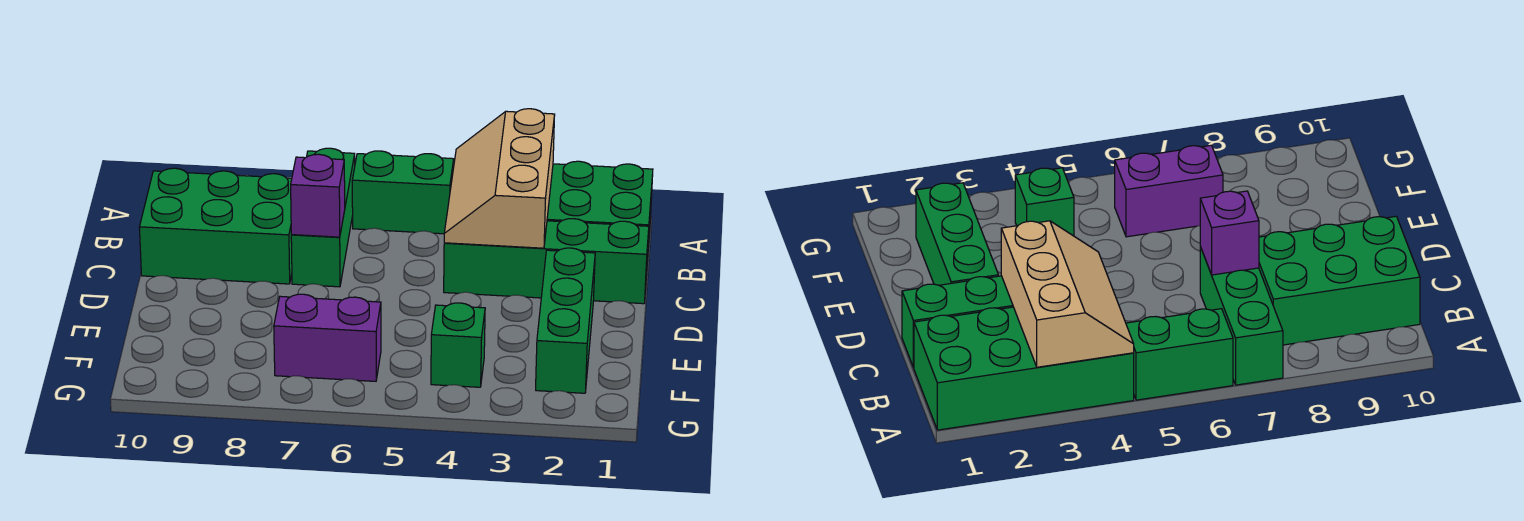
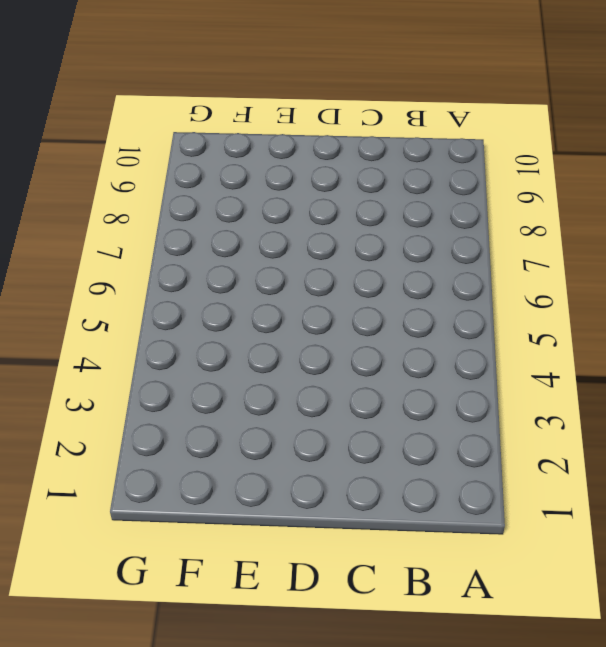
none -> green brick A1:B4 level 1
none -> green brick A5:A6 level 1

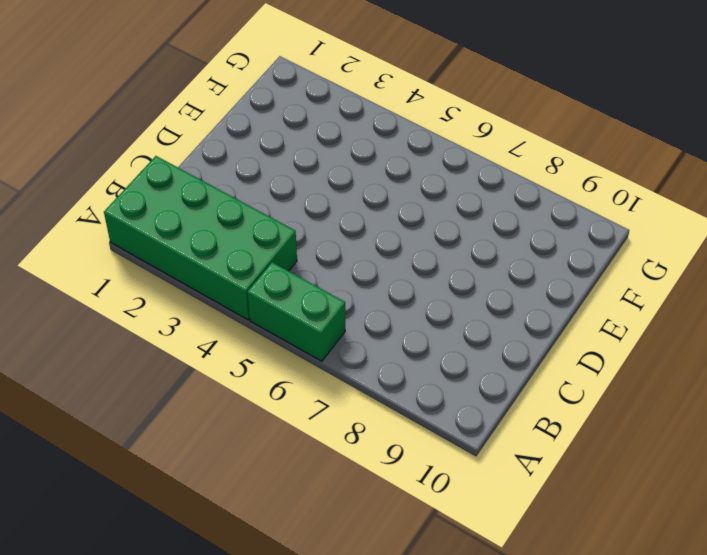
none -> green brick A7:C7 level 1
none -> green brick B8:C10 level 1

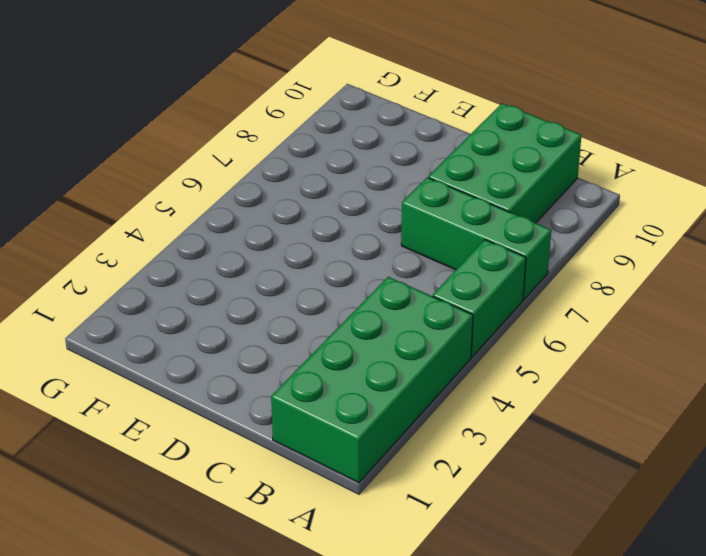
none -> green brick C1:C4 level 1
none -> green brick D2:F2 level 1

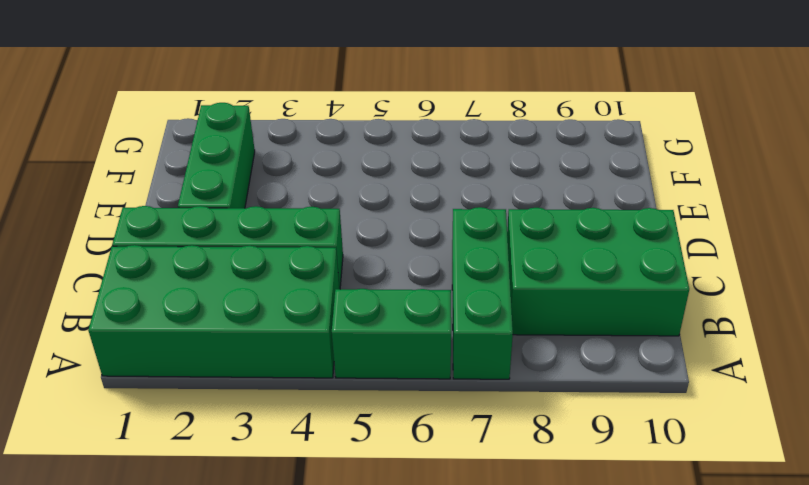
none -> green brick F4 level 1
none -> purple brick F6:F7 level 1

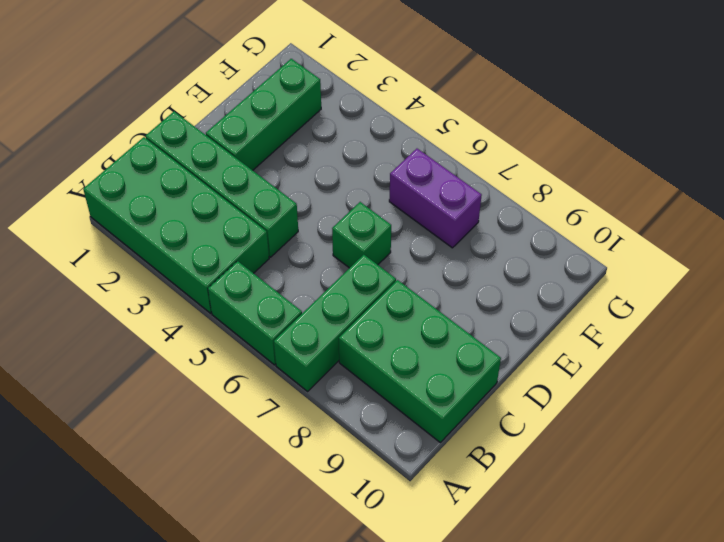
green brick D6 level 1 -> green brick F4 level 1
none -> tan slope A3:C4 level 2 top 3
none -> purple brick C7 level 2

